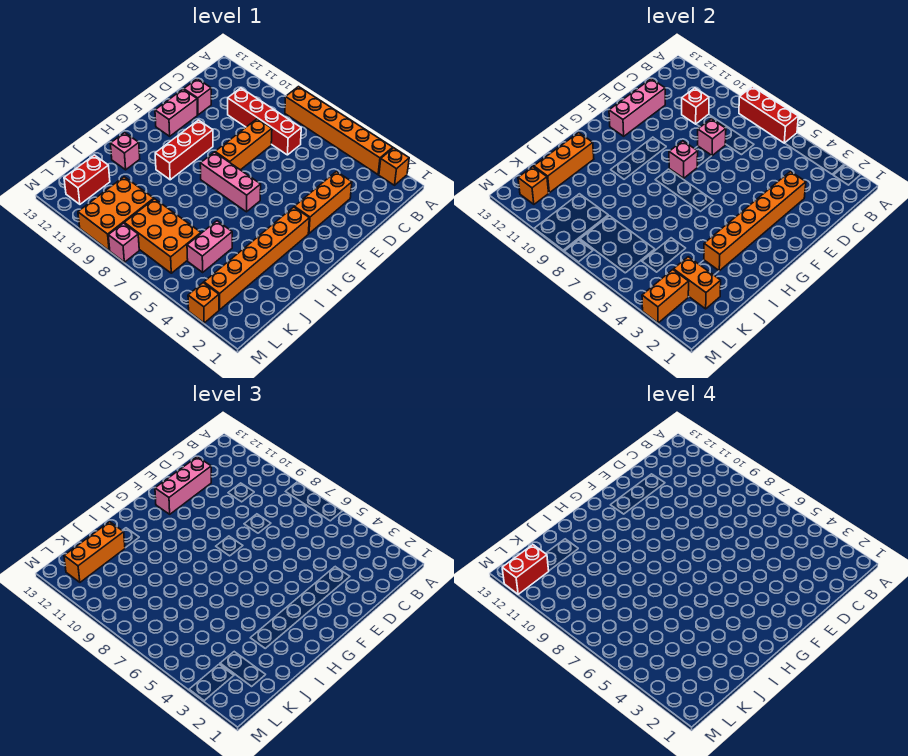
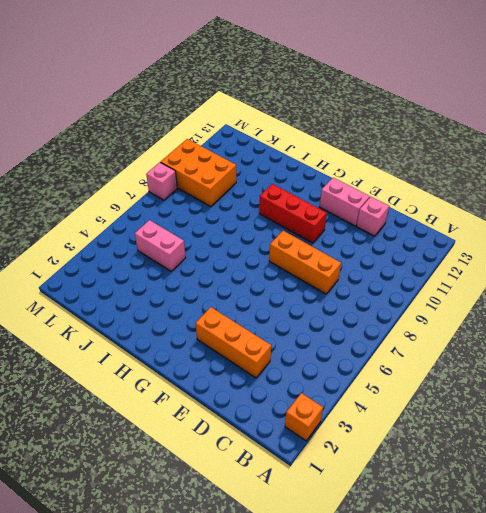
none -> orange brick A3:A8 level 1
none -> red brick C7:C10 level 1
none -> orange brick G3:L3 level 1
none -> pink brick G6:G8 level 1

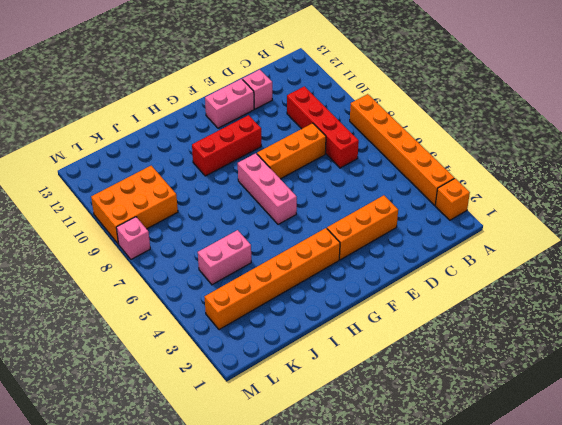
none -> pink brick I12 level 1
none -> orange brick K6:L8 level 1
none -> red brick K12:L12 level 1
none -> orange brick M3 level 1

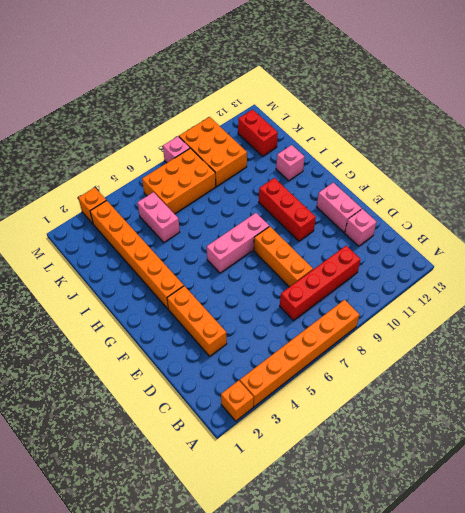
none -> red brick A6:A8 level 2
none -> red brick C10 level 2
none -> orange brick D3:I3 level 2
none -> pink brick D8 level 2

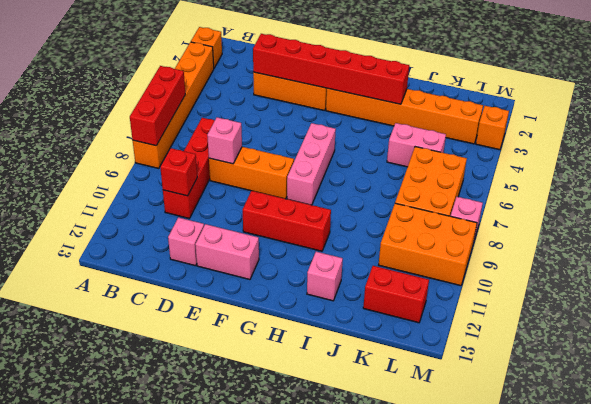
red brick D3:I3 level 2 -> orange brick D3:I3 level 2
none -> pink brick D12:F12 level 2
none -> pink brick F8 level 2
none -> orange brick I12:K12 level 2
none -> orange brick K2:K3 level 2

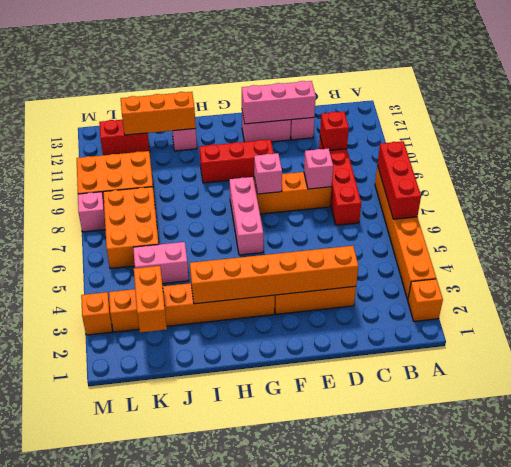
none -> orange brick L3:M3 level 2
none -> orange brick L12 level 2
none -> pink brick D12:F12 level 3
none -> orange brick J12:L12 level 3

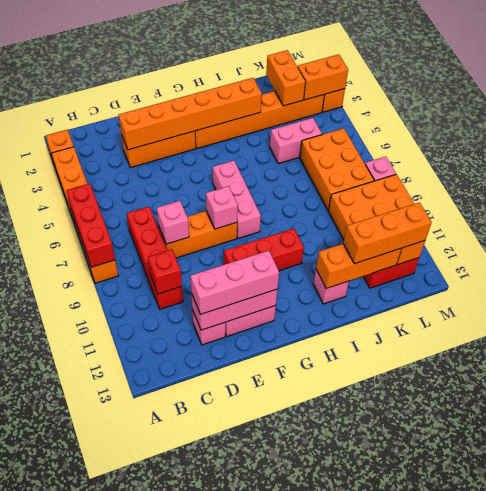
none -> red brick L12:M12 level 4

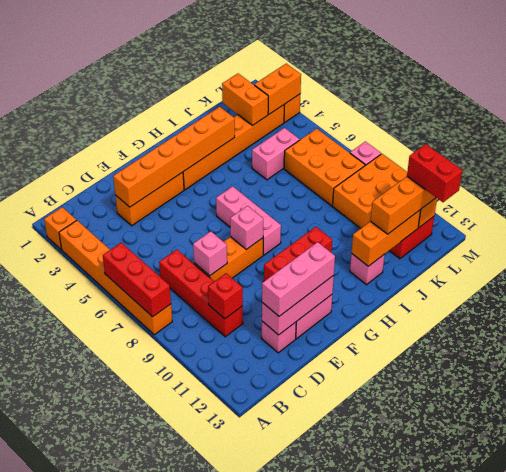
red brick L12:L13 level 4 -> red brick L12:M12 level 4

